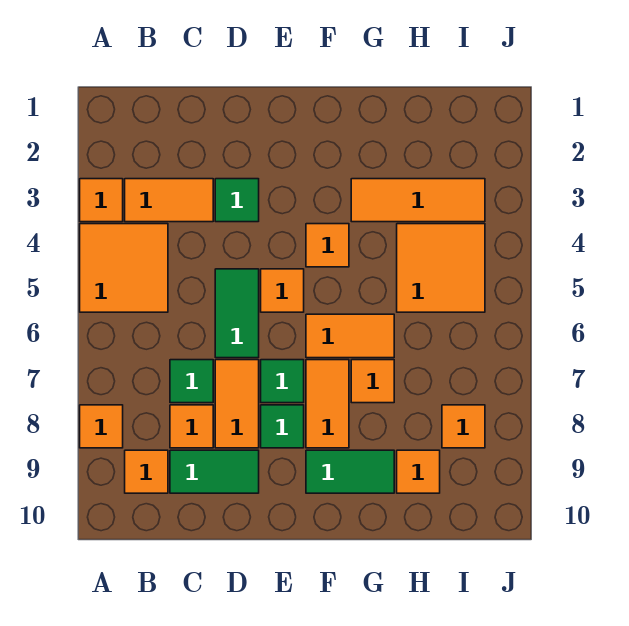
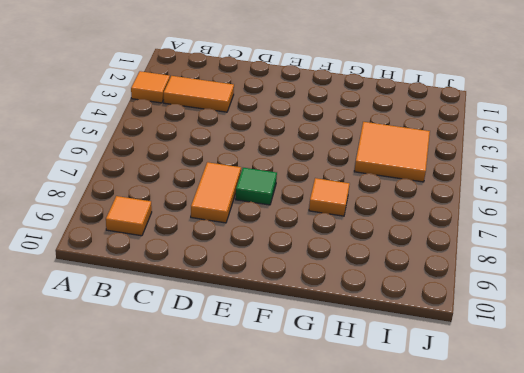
none -> orange tile A4:B5 level 1
none -> orange tile A8 level 1
none -> green tile C7 level 1

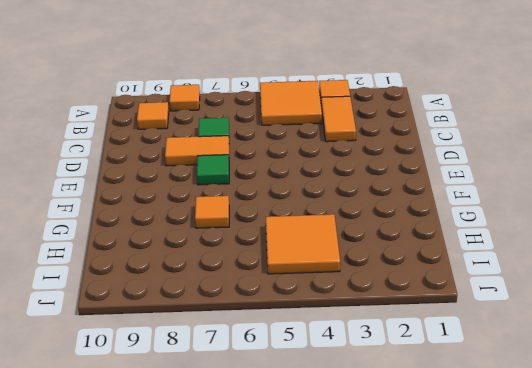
none -> orange tile C8 level 1
none -> green tile C9:D9 level 1
none -> green tile D3 level 1

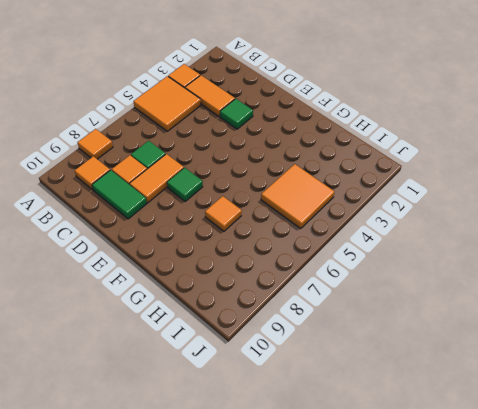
none -> green tile D5:D6 level 1
none -> orange tile E5 level 1
none -> green tile E8 level 1

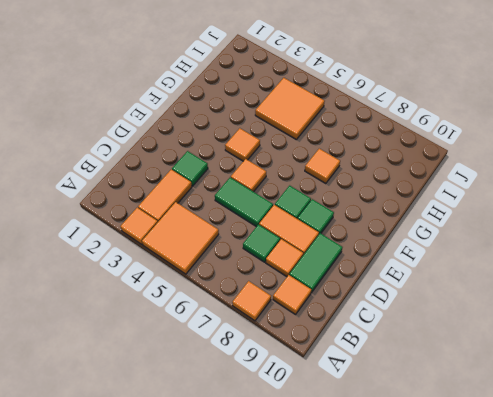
none -> orange tile F6:G6 level 1
none -> orange tile F7:F8 level 1
none -> green tile F9:G9 level 1

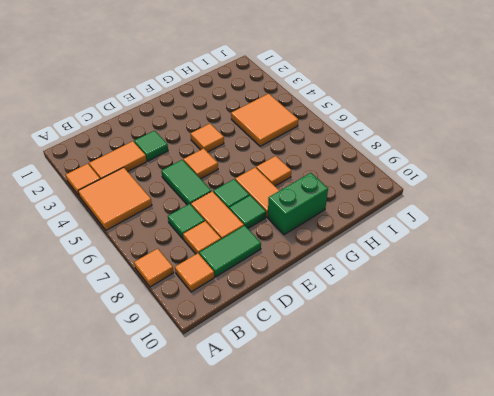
green brick F9:G9 level 1 -> green tile F9:G9 level 1
none -> orange tile F6:G6 level 1
none -> orange tile G3:I3 level 1
none -> orange tile H9 level 1

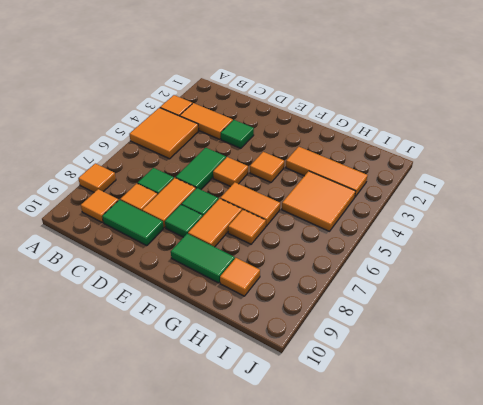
none -> orange tile I8 level 1

